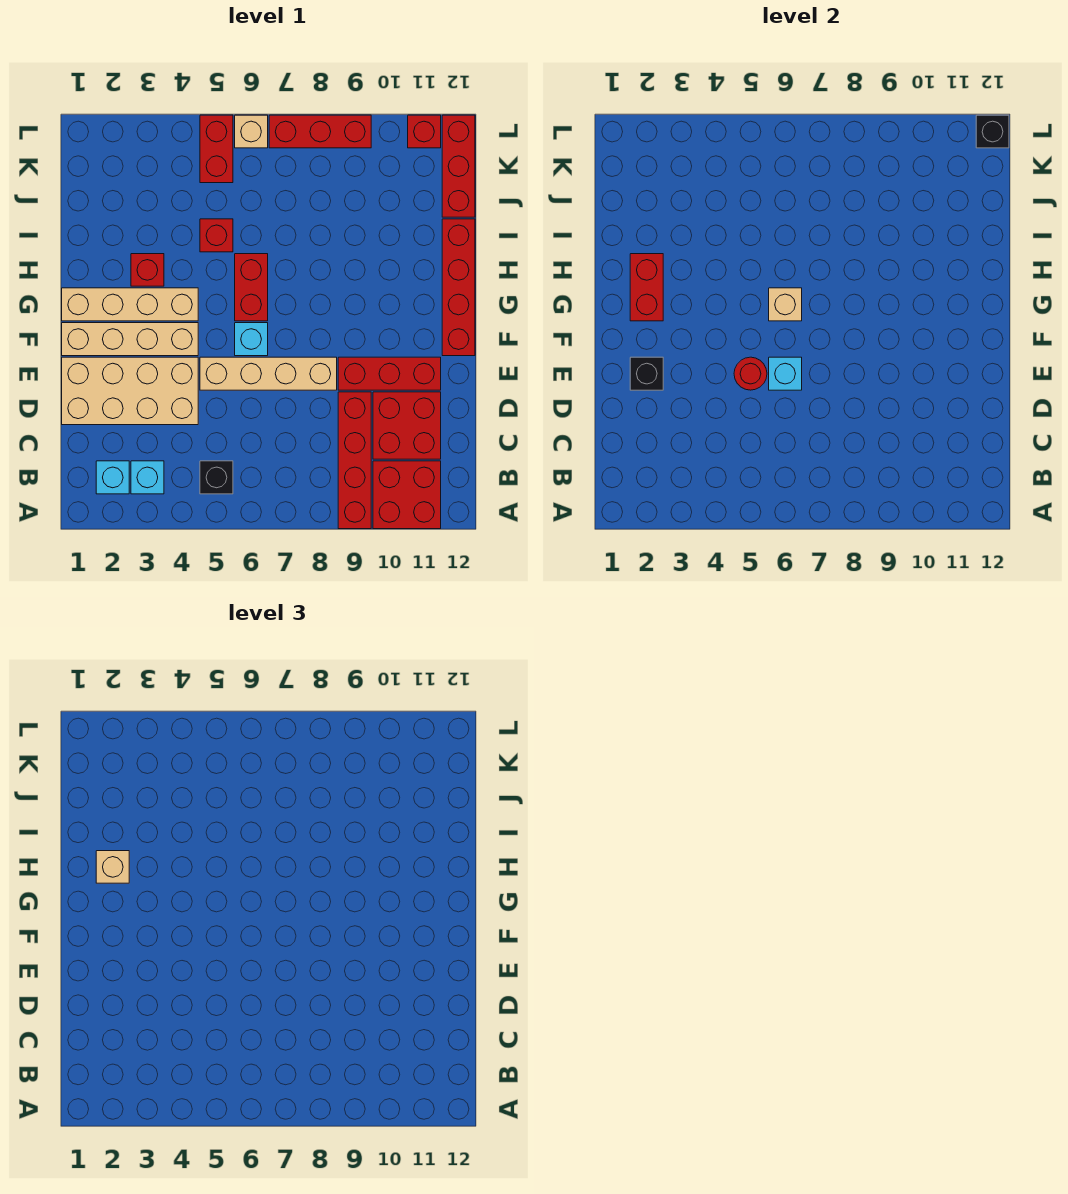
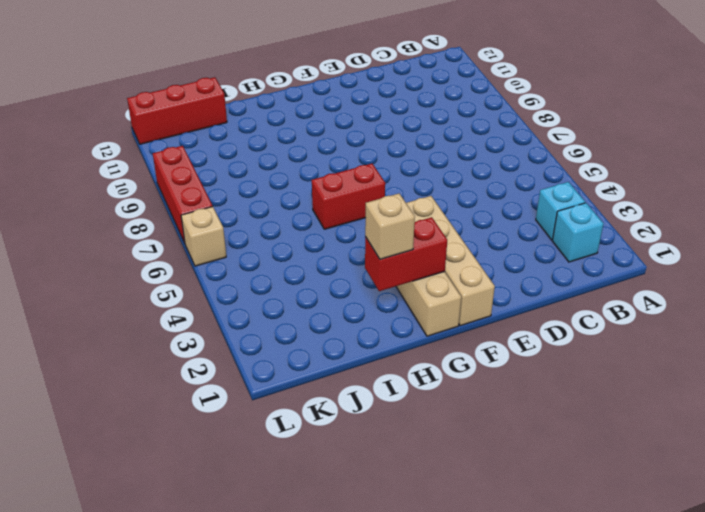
none -> red brick A9:D9 level 1
none -> red brick A10:B11 level 1
none -> black brick B5 level 1

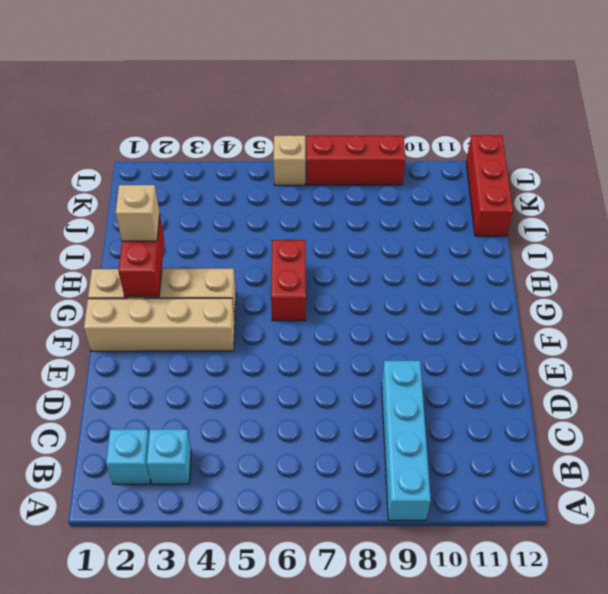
cyan brick A9:D9 level 1 -> red brick A9:D9 level 1
none -> red brick A10:B11 level 1
none -> black brick B5 level 1
none -> red brick C10:D11 level 1

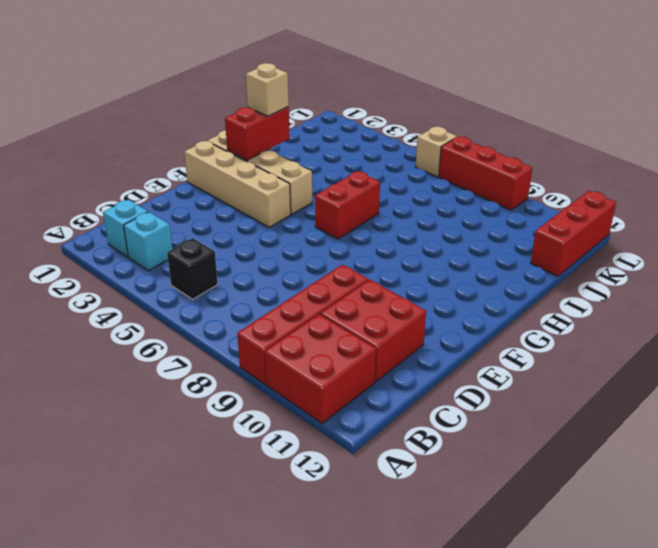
none -> tan brick D1:E4 level 1
none -> tan brick E5:E8 level 1
none -> red brick E9:E11 level 1

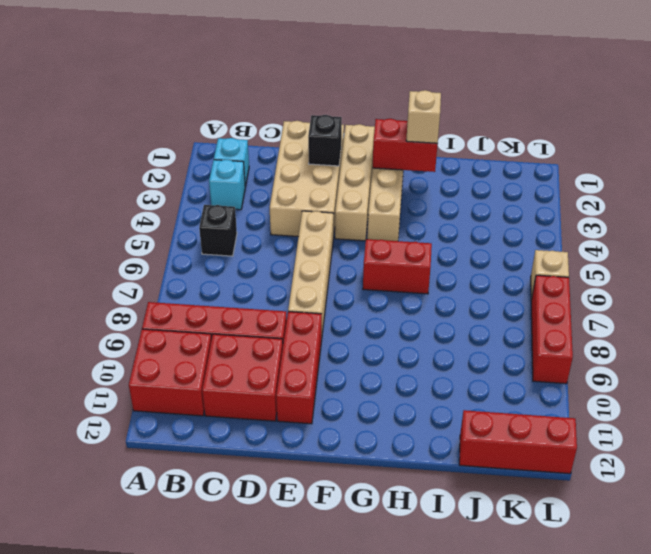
none -> cyan brick F6 level 1
none -> red brick F12:I12 level 1
none -> red brick H3 level 1

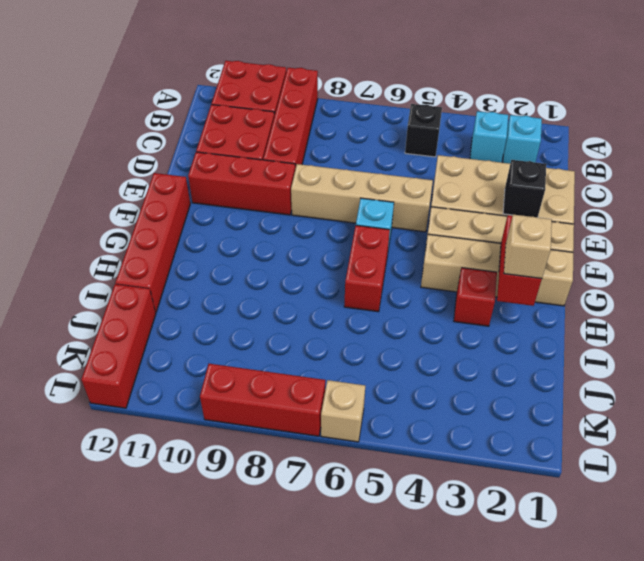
none -> red brick I5 level 1
none -> red brick K5:L5 level 1
none -> red brick L11 level 1

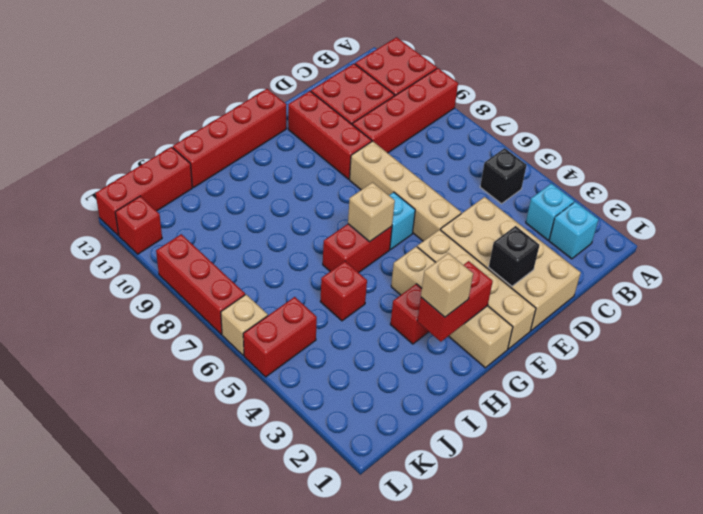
none -> red round brick E5 level 2
none -> cyan brick E6 level 2
none -> black brick L12 level 2

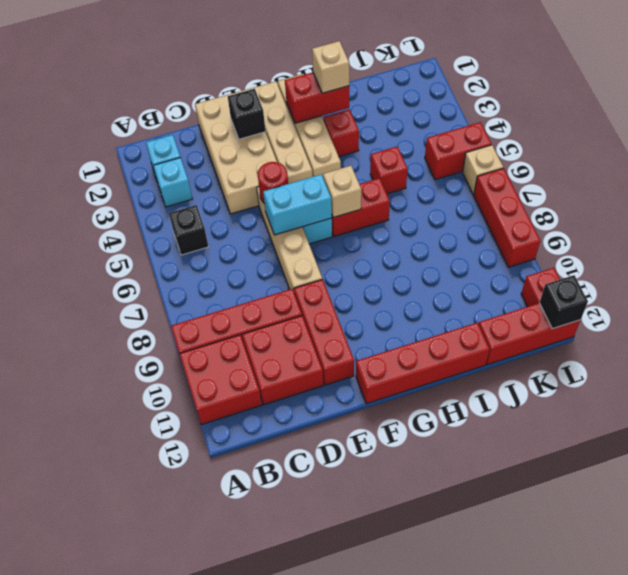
cyan brick E6:F6 level 2 -> cyan brick E6 level 2

